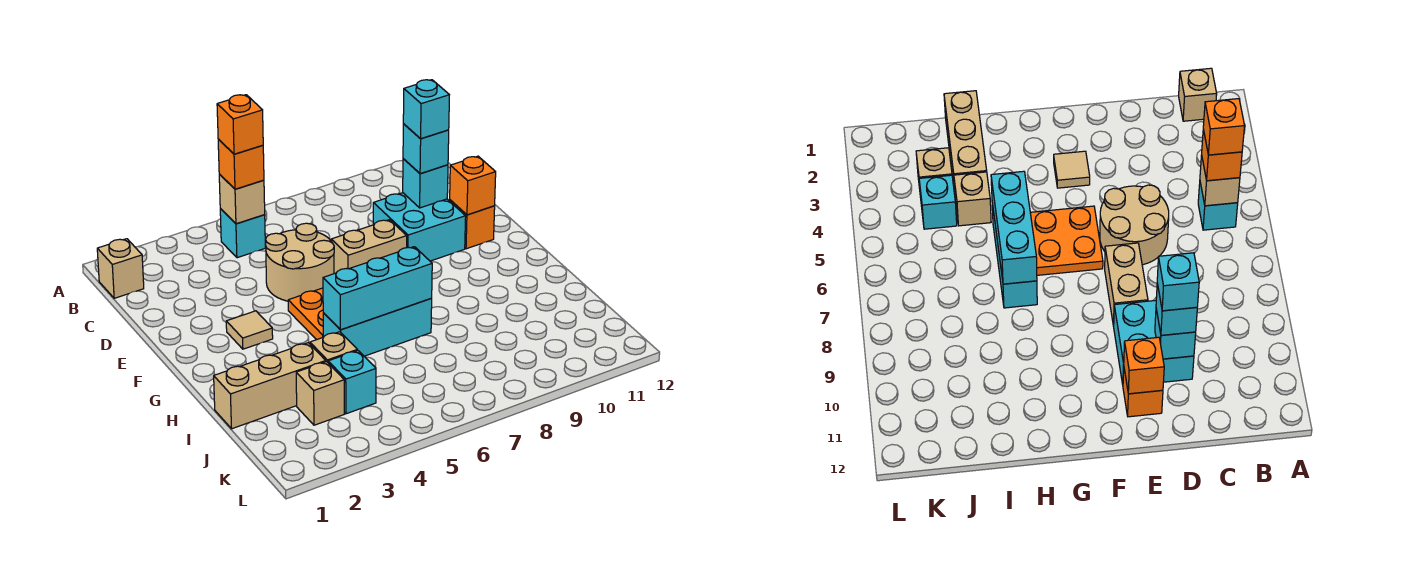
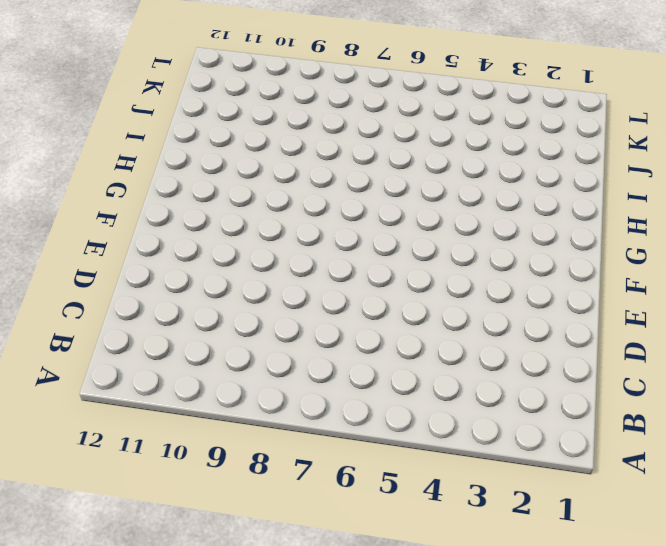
none -> tan brick B1 level 1
none -> cyan brick B5 level 1
none -> tan round brick D5:E6 level 1

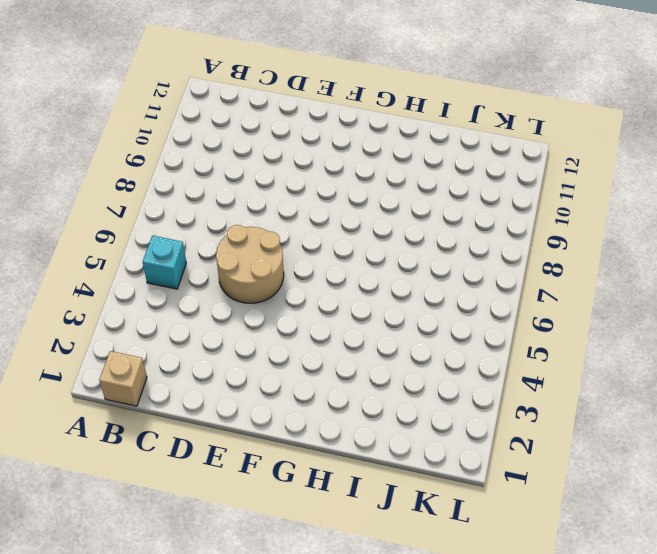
none -> cyan brick D9:E10 level 1
none -> tan brick E7:E8 level 1
none -> orange brick E11 level 1

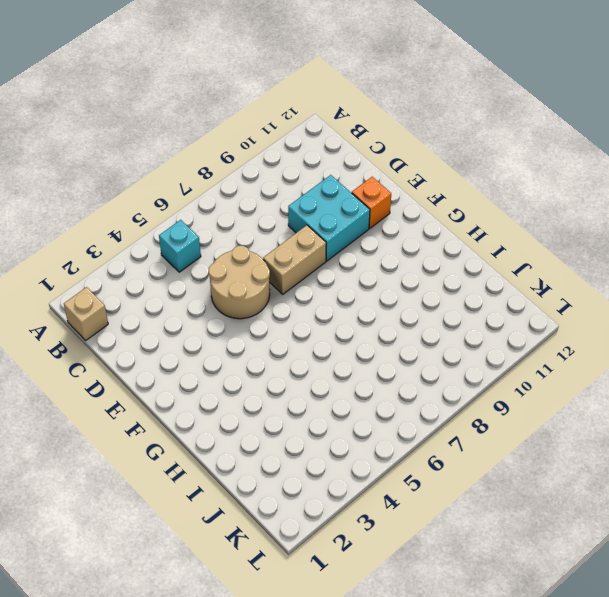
none -> tan tile F3 level 1
none -> orange plate F5:G6 level 1
none -> cyan brick H5:H7 level 1

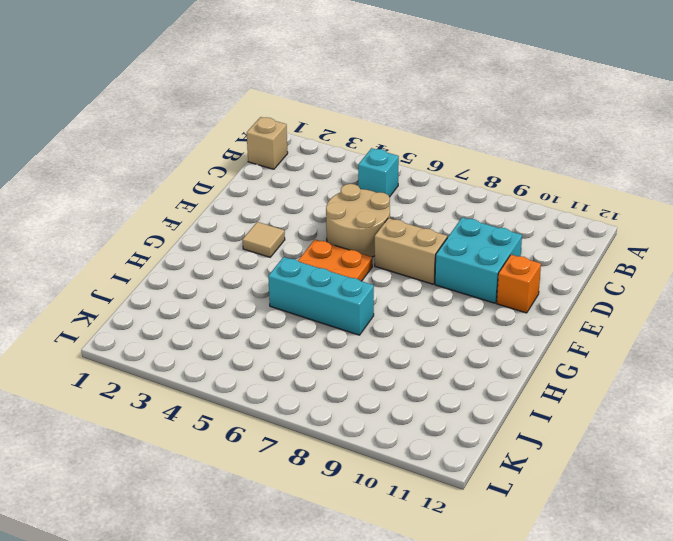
none -> tan brick I1:I3 level 1
none -> tan brick I4 level 1
none -> tan brick J3 level 1

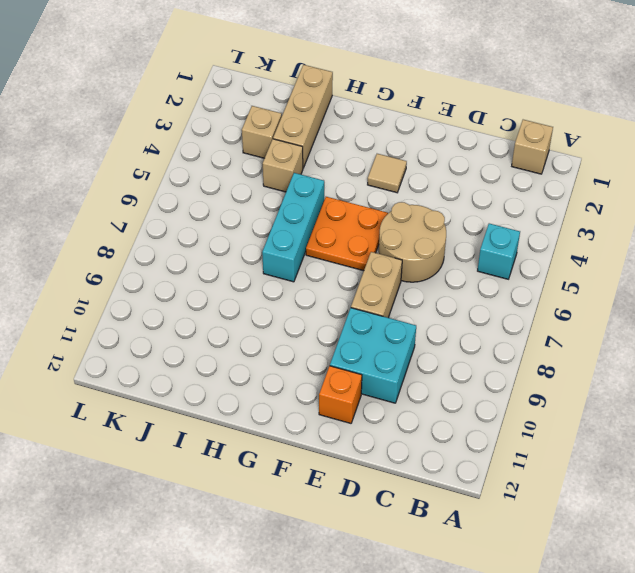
none -> cyan brick J4 level 1
none -> tan brick B5 level 2
none -> cyan brick D10 level 2

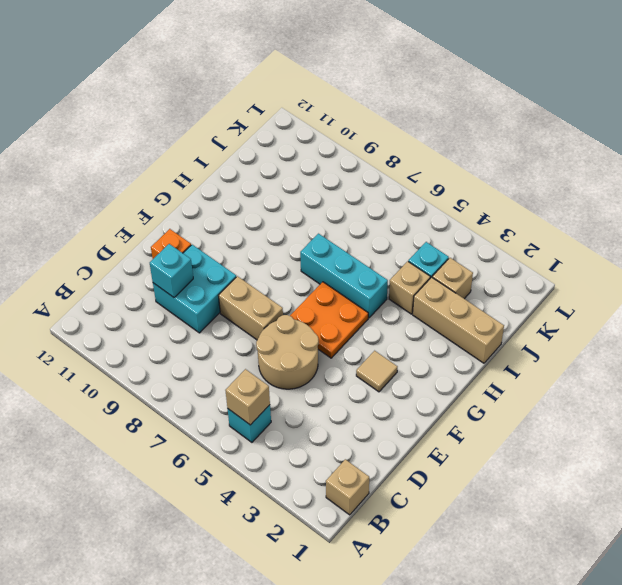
none -> orange brick E11 level 2
none -> cyan brick H5:H7 level 2
none -> orange brick B5 level 3

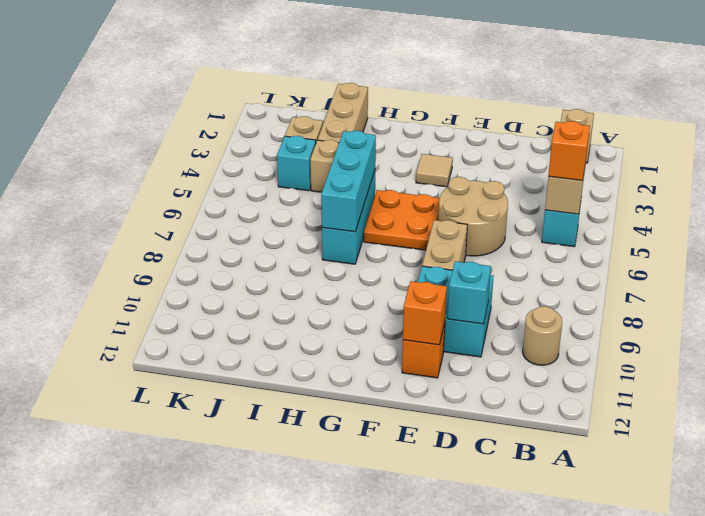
tan round brick B10 level 1 -> none
none -> cyan brick D10 level 3
none -> orange brick B5 level 4
none -> cyan brick D10 level 4

